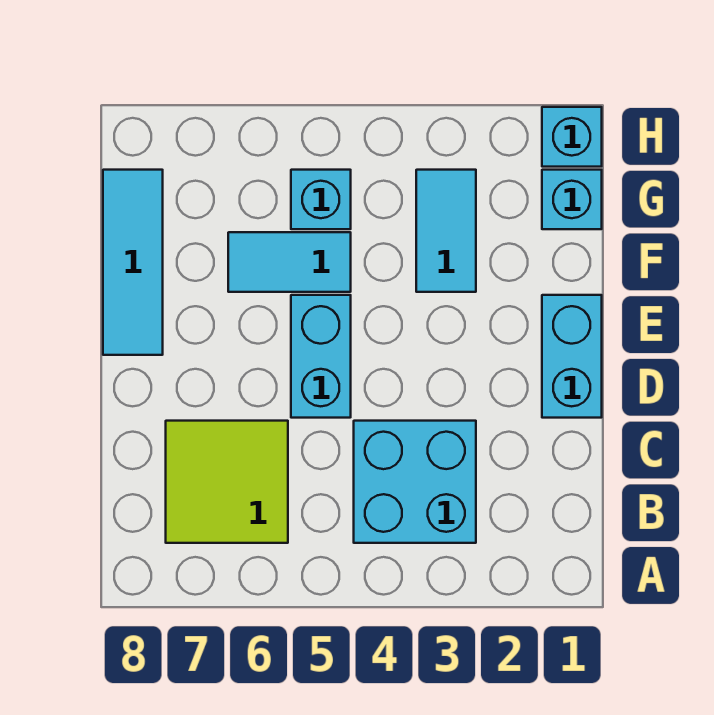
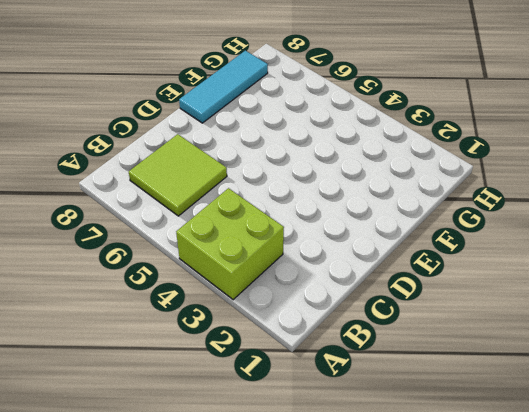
lime brick A3:B4 level 1 -> cyan brick B3:C4 level 1
none -> cyan brick D1:E1 level 1
none -> cyan brick D5:E5 level 1

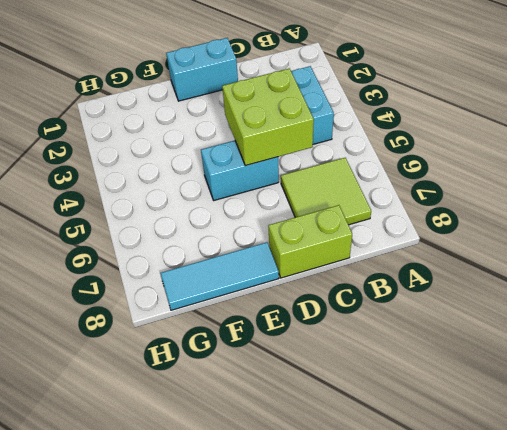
lime brick C4:D5 level 2 -> none
lime brick C8:D8 level 1 -> none
none -> cyan tile F3:G3 level 1
none -> cyan tile F5:F6 level 1

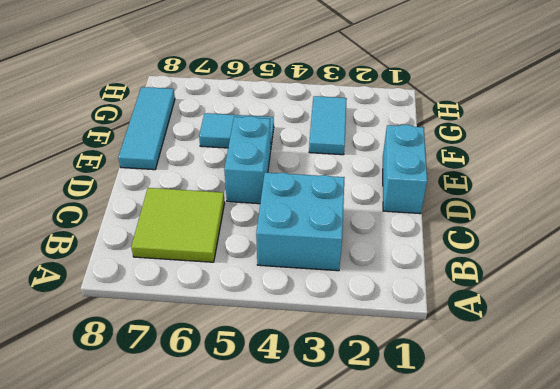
none -> cyan brick G1 level 1
none -> cyan brick G5 level 1

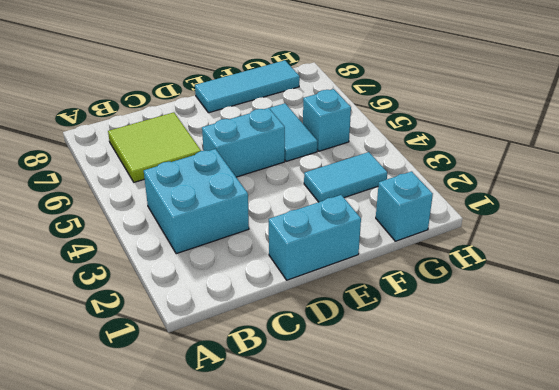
none -> cyan brick H1 level 1

